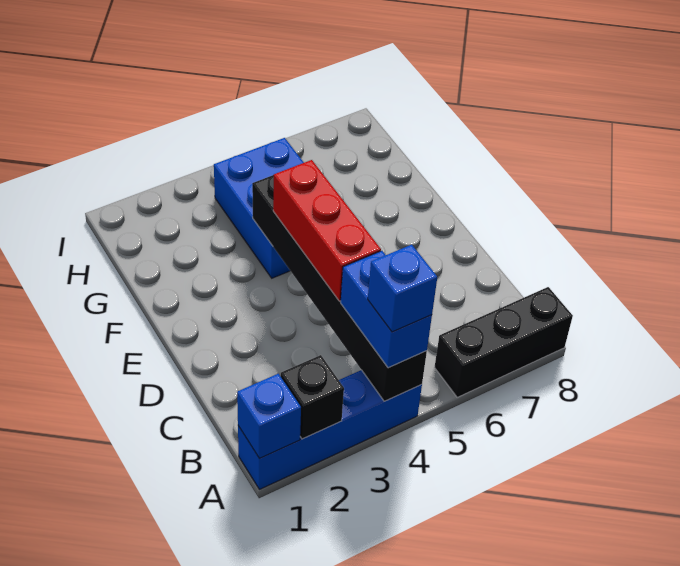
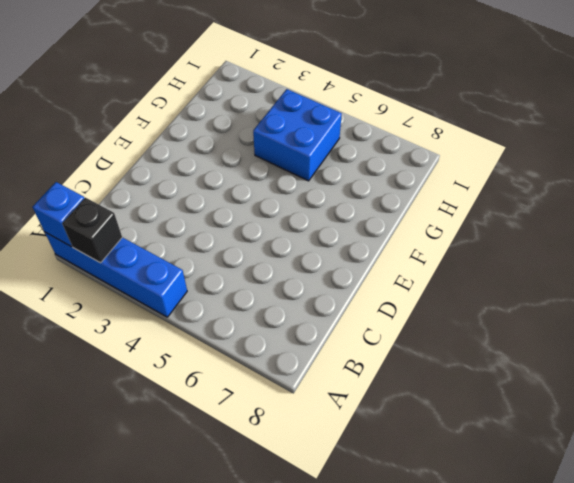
blue brick G4:H5 level 1 -> blue brick F4:H5 level 1
none -> black brick A6:A8 level 1
none -> black brick A4:F4 level 2

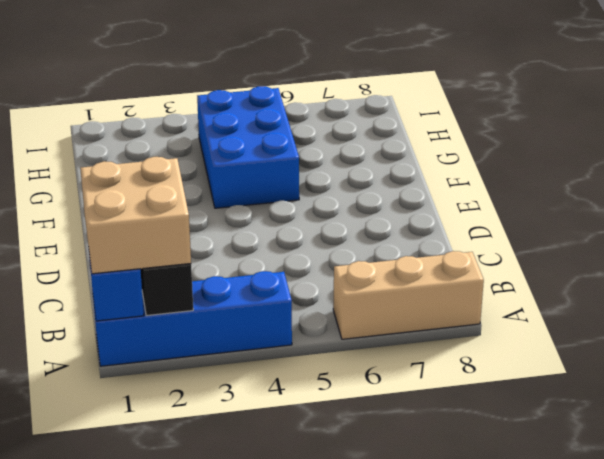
tan brick A1:B2 level 3 -> none
tan brick A6:A8 level 1 -> black brick A6:A8 level 1
none -> black brick A4:F4 level 2
none -> blue brick A4:B4 level 3

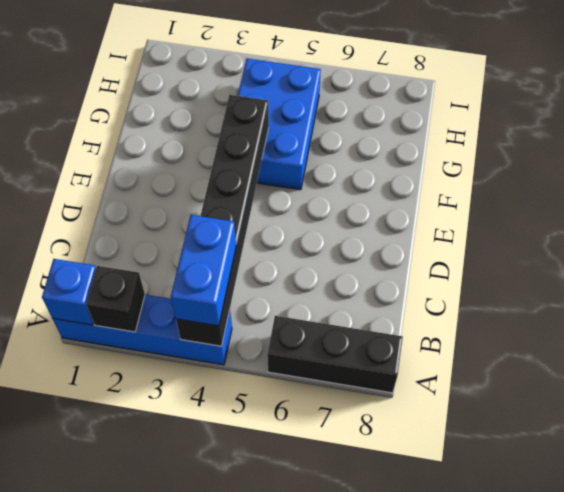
none -> red brick C4:E4 level 3
none -> blue brick A4 level 4

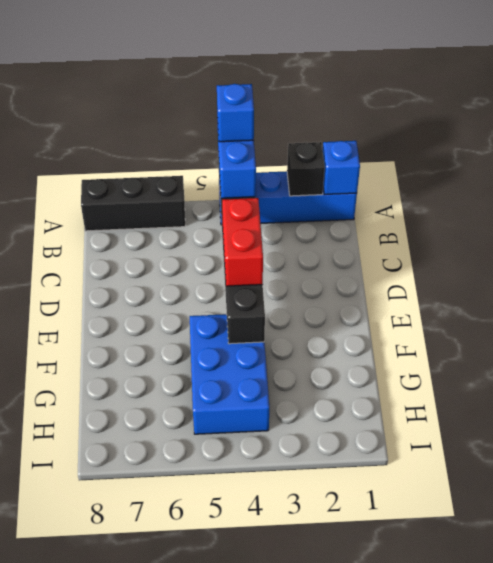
red brick D4:E4 level 3 -> red brick C4:E4 level 3

